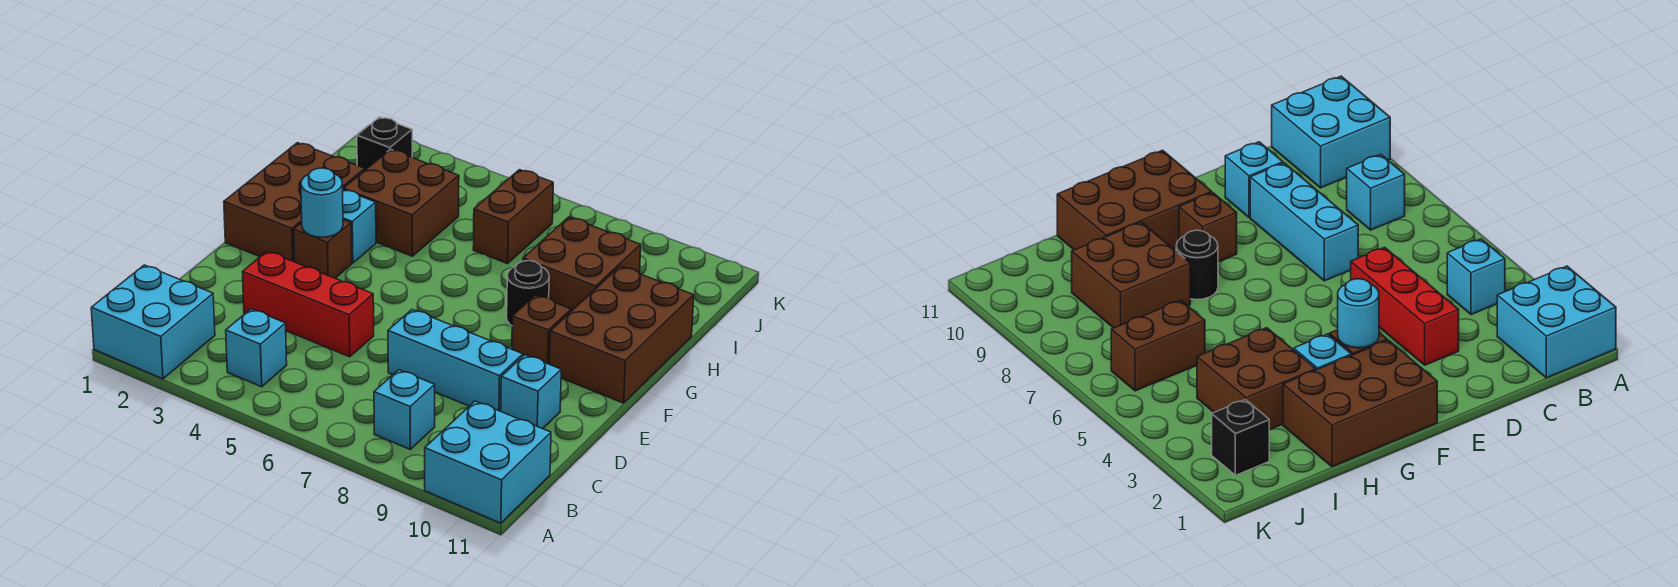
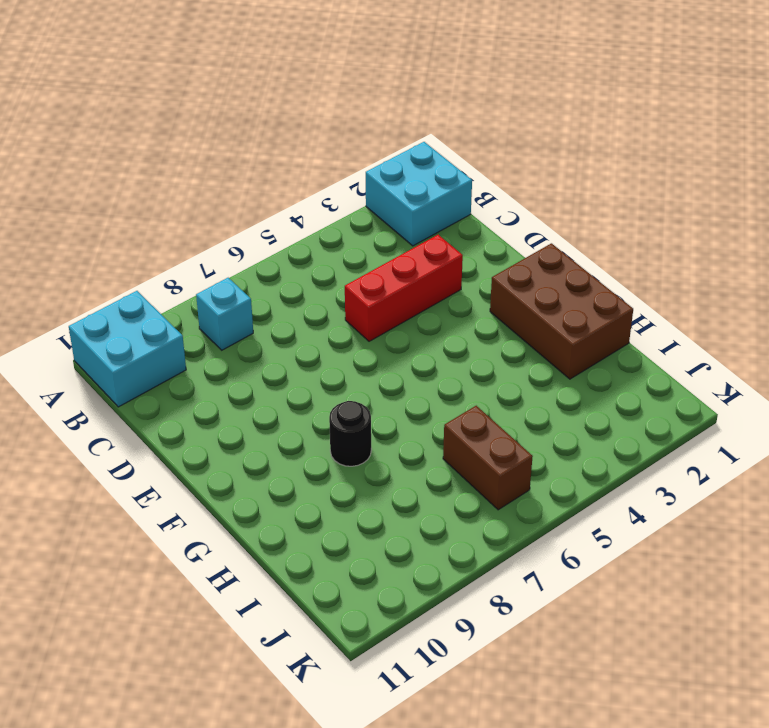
none -> cyan brick B4 level 1
none -> cyan brick D7:D9 level 1
none -> cyan brick D10 level 1

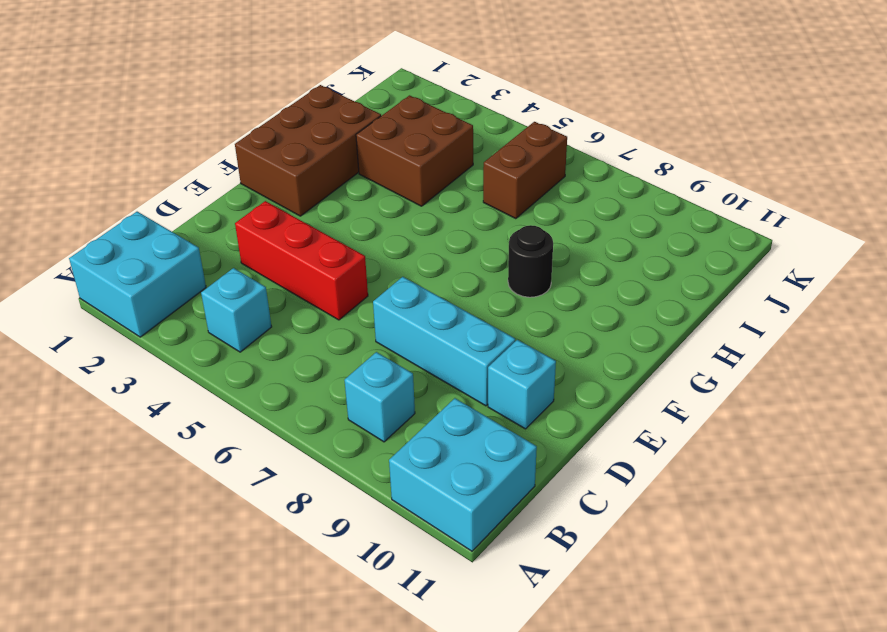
none -> brown brick F3 level 1
none -> brown brick F9 level 1
none -> brown brick F10:H11 level 1

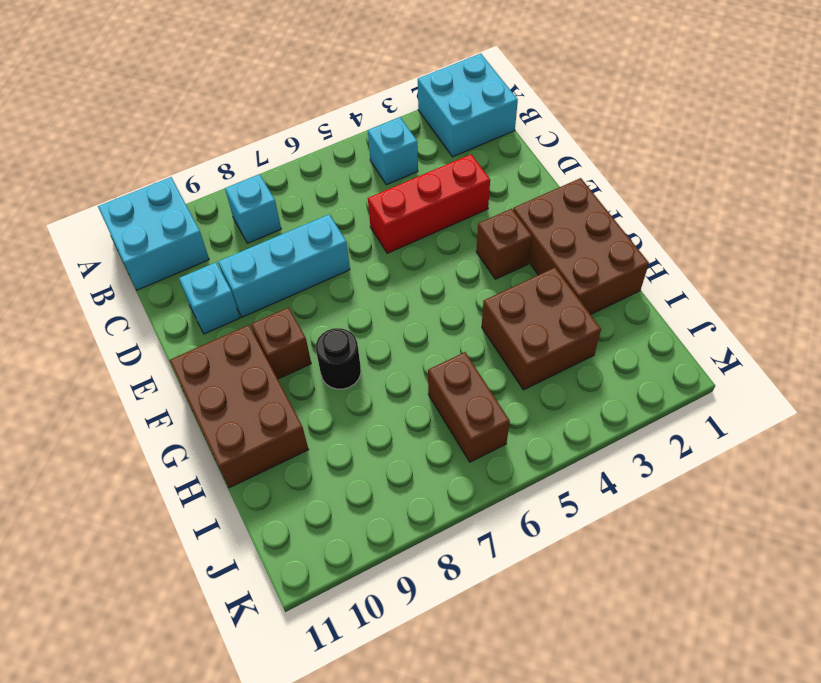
none -> cyan brick G3 level 1
none -> brown brick H8:I9 level 1
none -> black brick J2 level 1

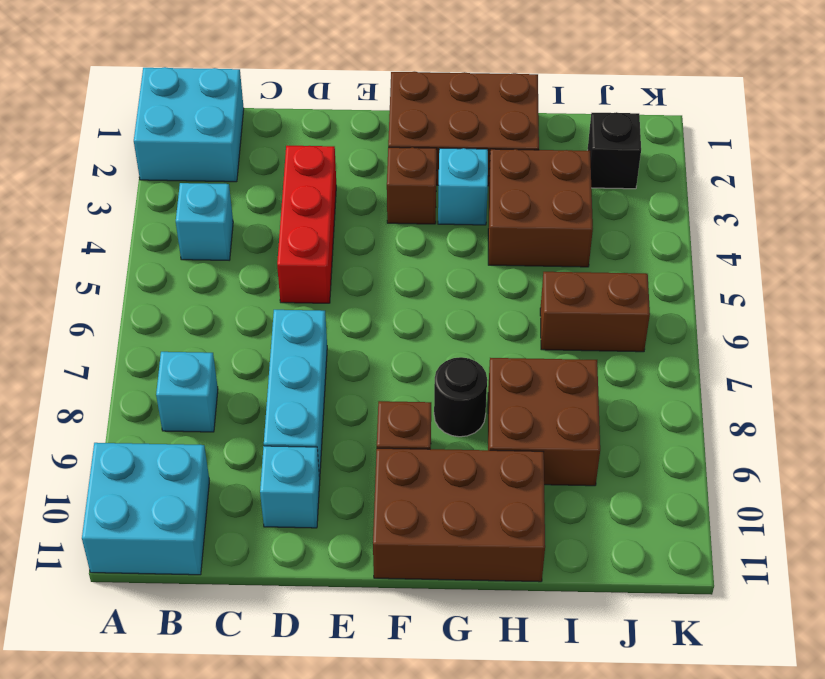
none -> cyan round brick F3 level 2

